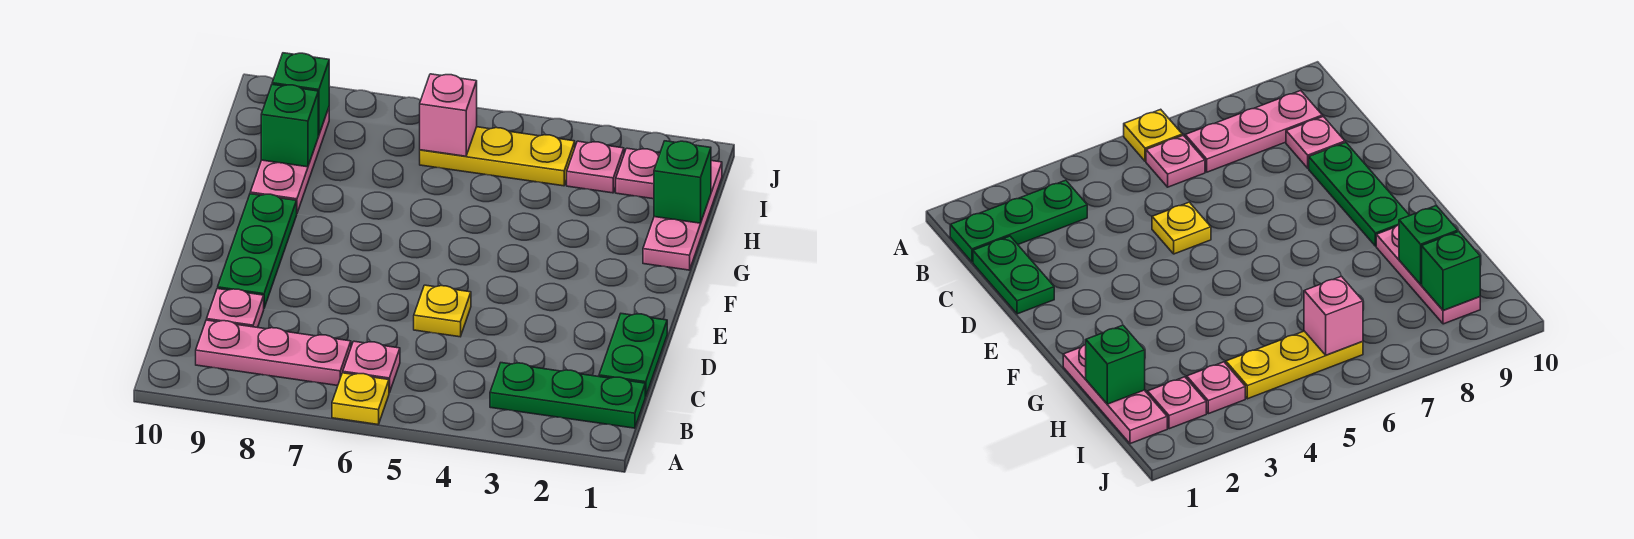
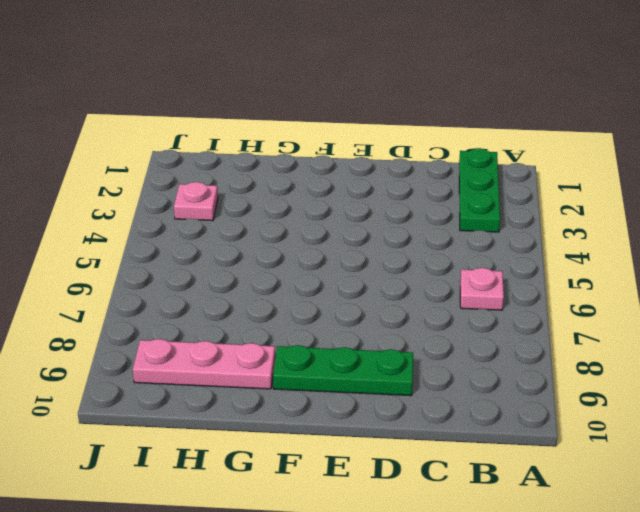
none -> yellow plate A6 level 1
none -> pink plate B7:B9 level 1
none -> green plate C1:D1 level 1

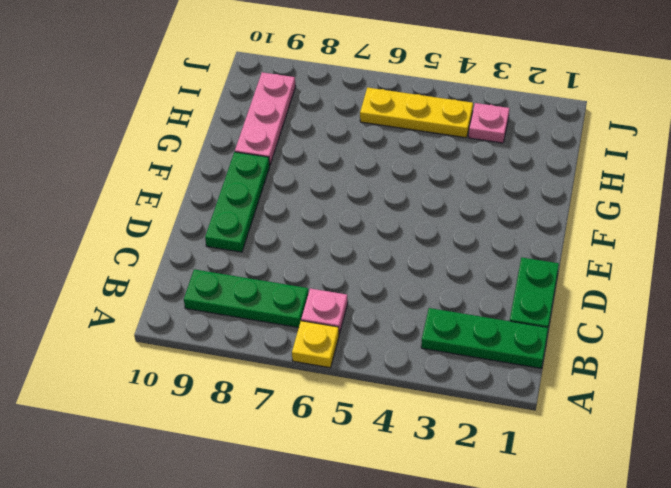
green plate B7:B9 level 1 -> pink plate B7:B9 level 1
none -> pink plate C9 level 1
none -> yellow plate D5 level 1
none -> pink plate G1:I1 level 1

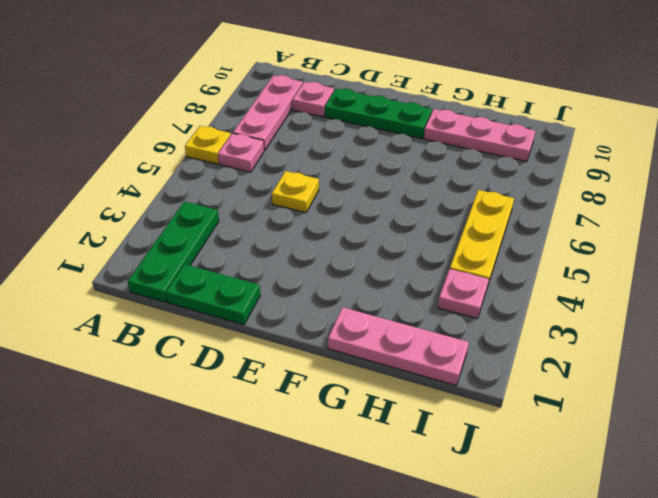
none -> pink plate I2 level 1
none -> green brick H1 level 2
none -> green brick H9 level 2

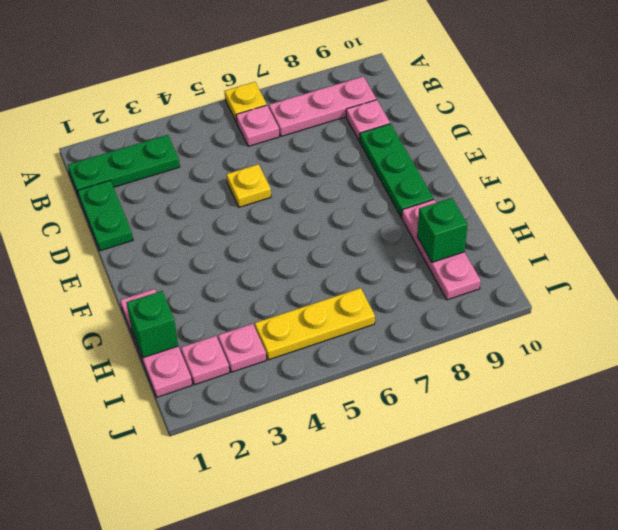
none -> pink brick I6 level 2
none -> green brick I9 level 2

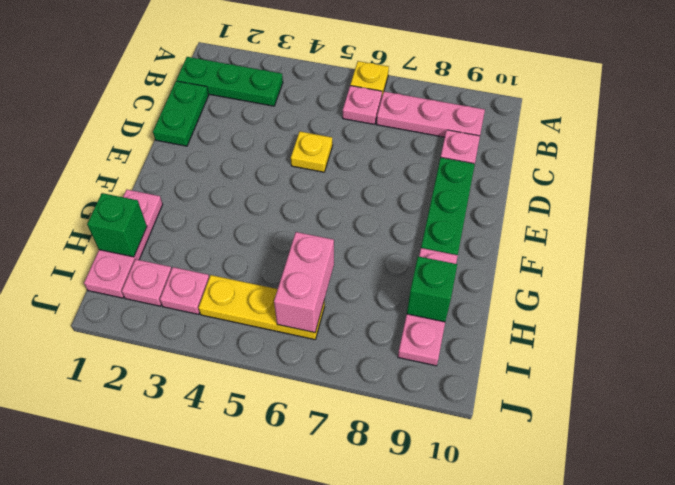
pink brick H6:I6 level 2 -> pink brick I6 level 2
none -> green brick I9 level 2

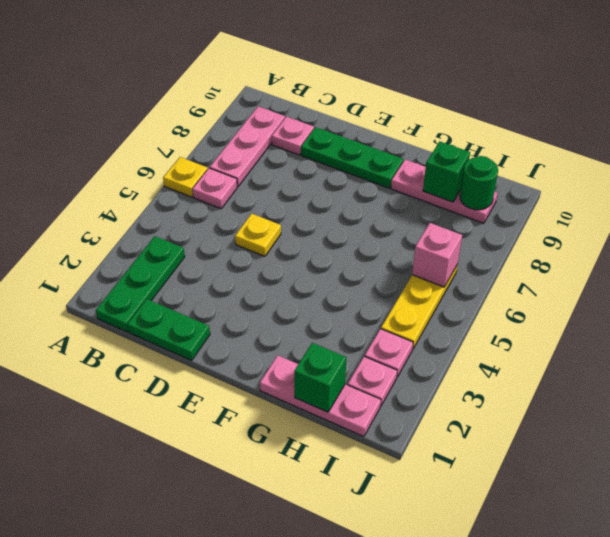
green round brick I9 level 2 -> green brick I9 level 2

